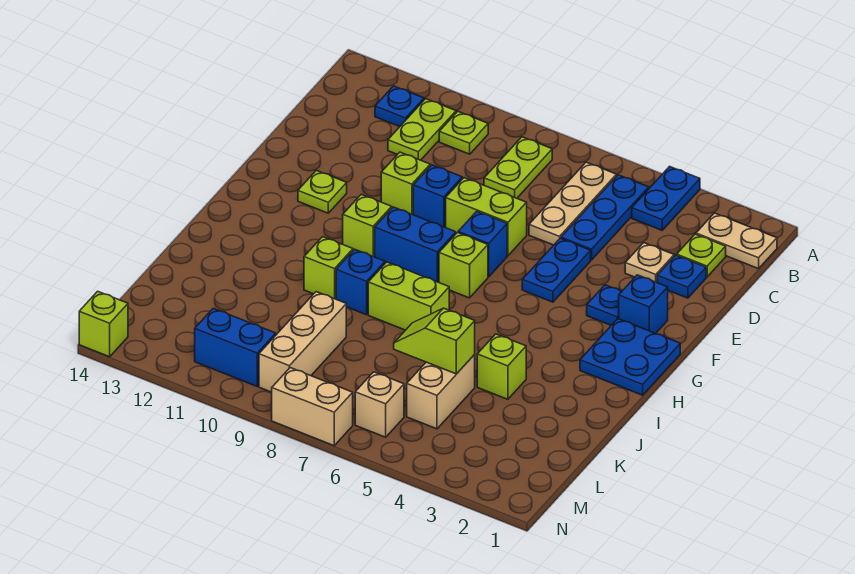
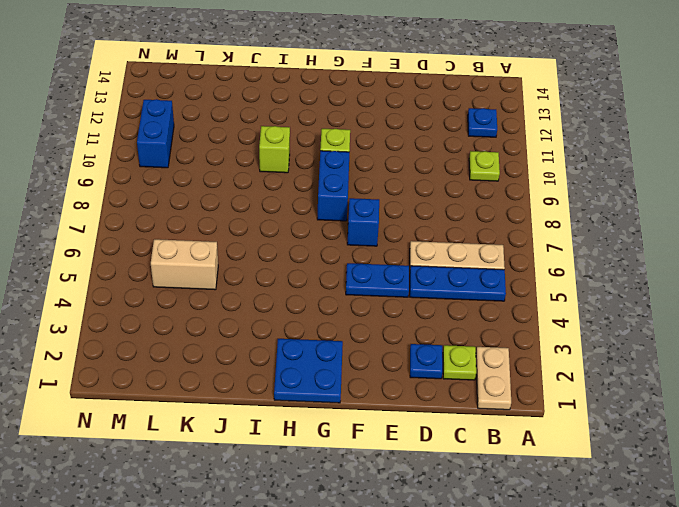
none -> blue plate A4:B4 level 1
none -> lime plate B8:C8 level 1
none -> lime plate B11:C11 level 1
none -> tan plate D3 level 1

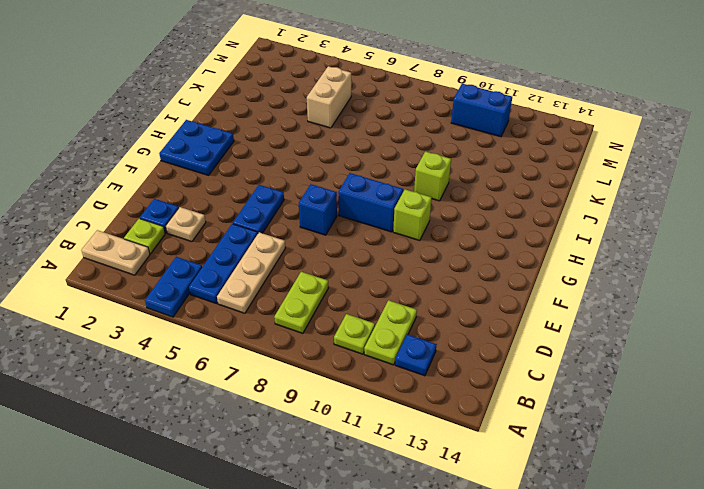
none -> lime brick E7:E8 level 1
none -> blue brick E9 level 1
none -> lime brick E10 level 1
none -> blue brick F2 level 1

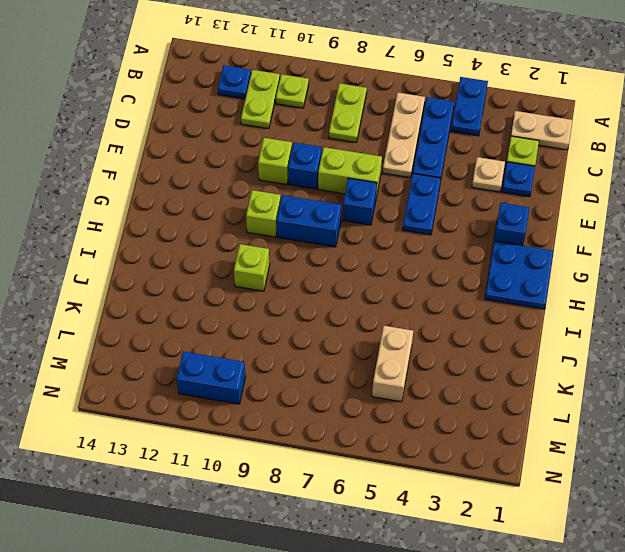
none -> blue plate F3 level 1
none -> lime plate F12 level 1
none -> lime brick G7 level 1
none -> lime brick I7:I8 level 1

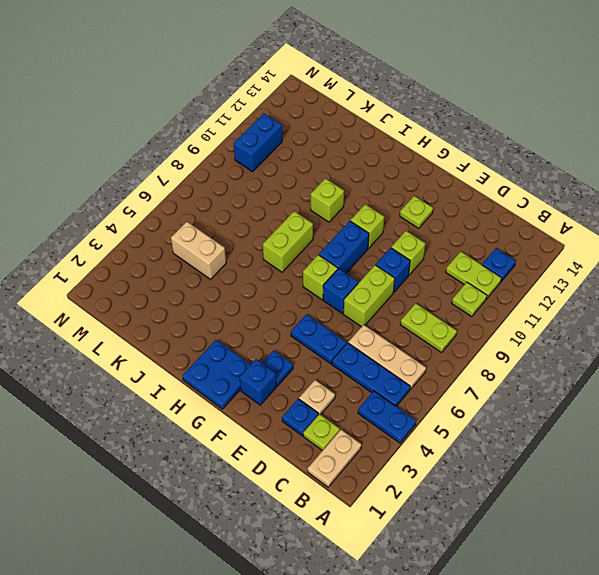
none -> blue brick I9 level 1
none -> lime brick J4 level 1
none -> tan brick K9:M9 level 1
none -> tan brick M6 level 1

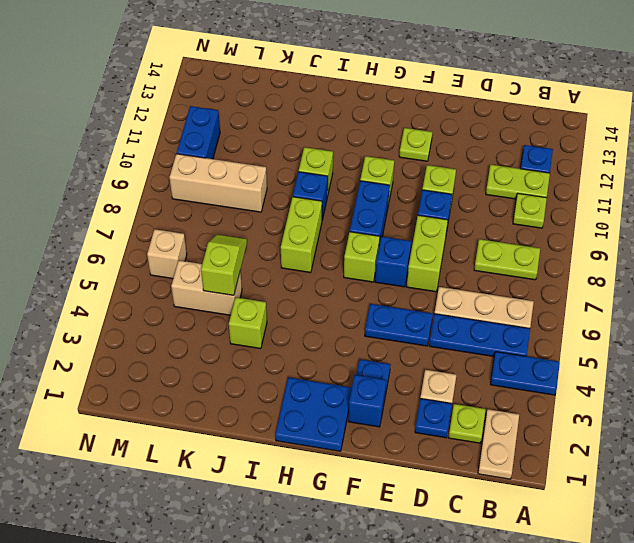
none -> tan brick N7:N8 level 1
none -> lime brick N14 level 1

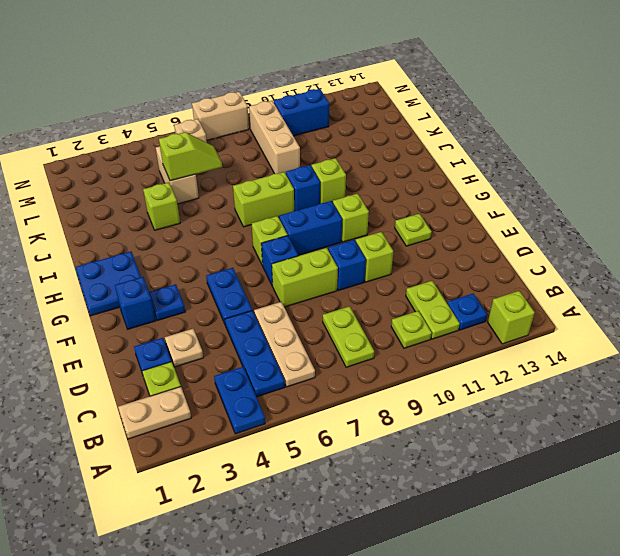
lime brick A13 level 1 -> lime brick N14 level 1

